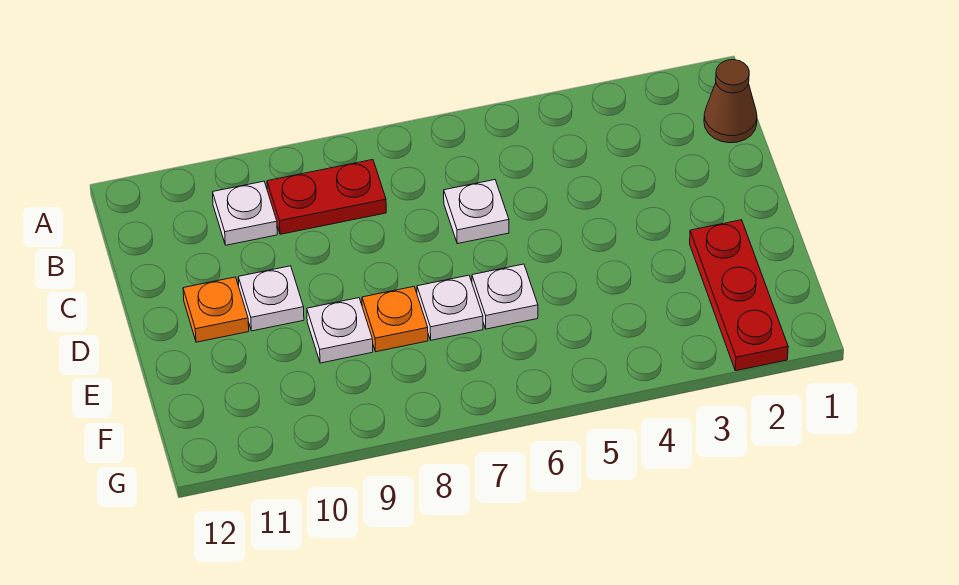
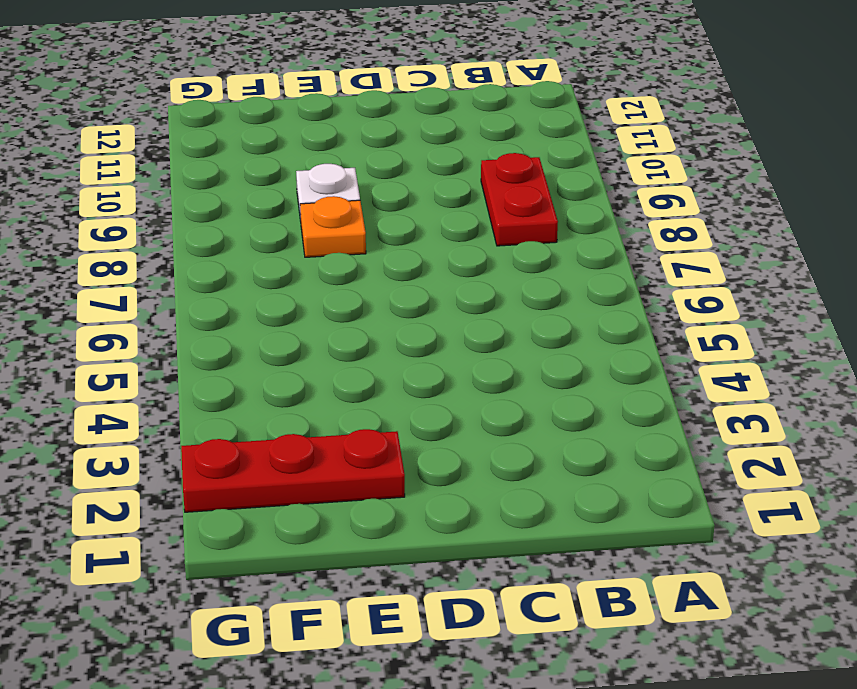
none -> brown cone B1 level 1
none -> white plate B10 level 1

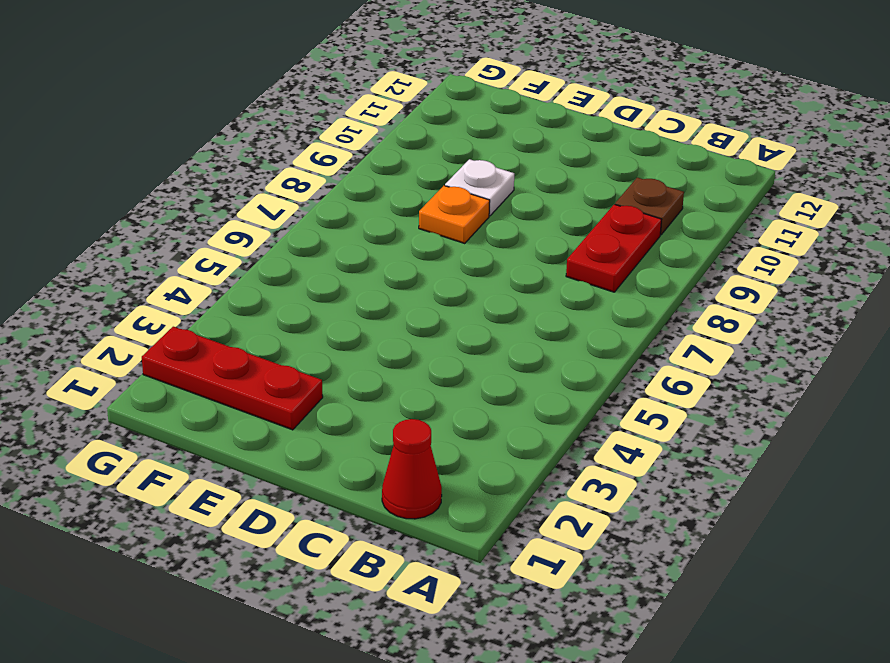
red cone B1 level 1 -> brown cone B1 level 1
brown plate B10 level 1 -> white plate B10 level 1
none -> white plate C6 level 1
none -> white plate D10 level 1

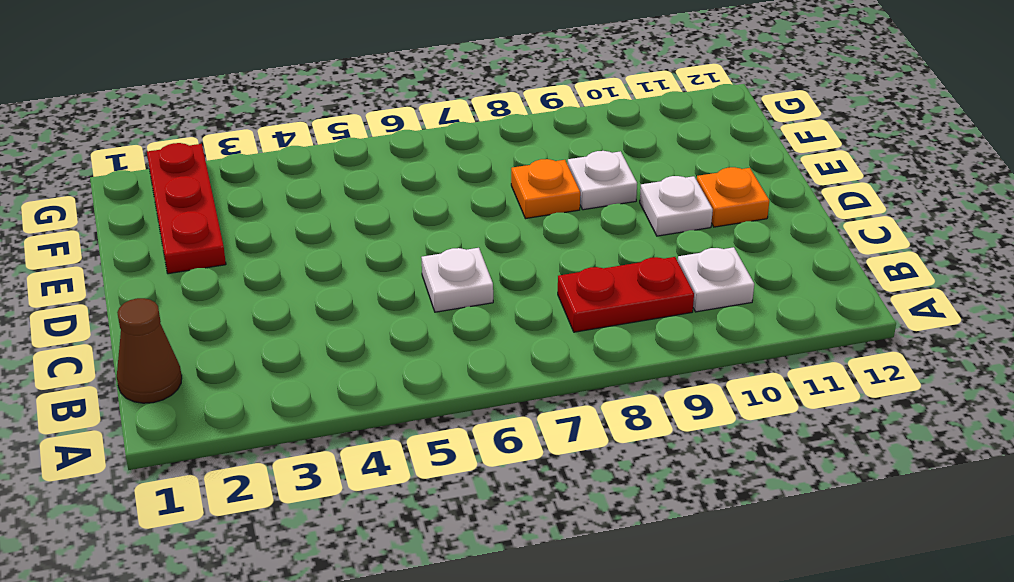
none -> white plate E6 level 1
none -> white plate E7 level 1

